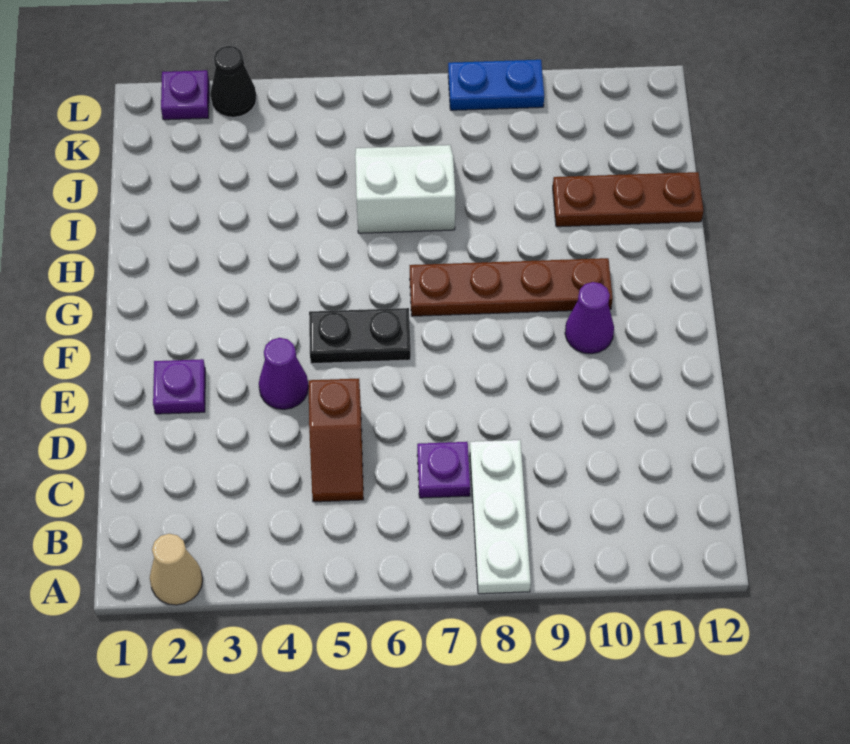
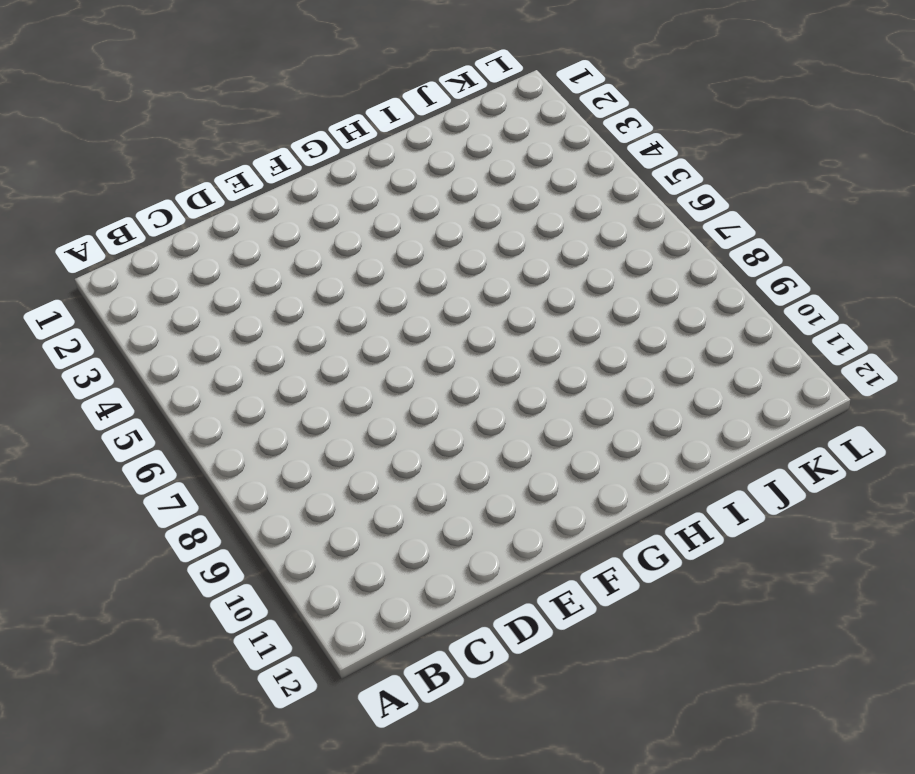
none -> tan cone A2 level 1
none -> white plate A8:C8 level 1
none -> brown slope C5:D5 level 1 top D

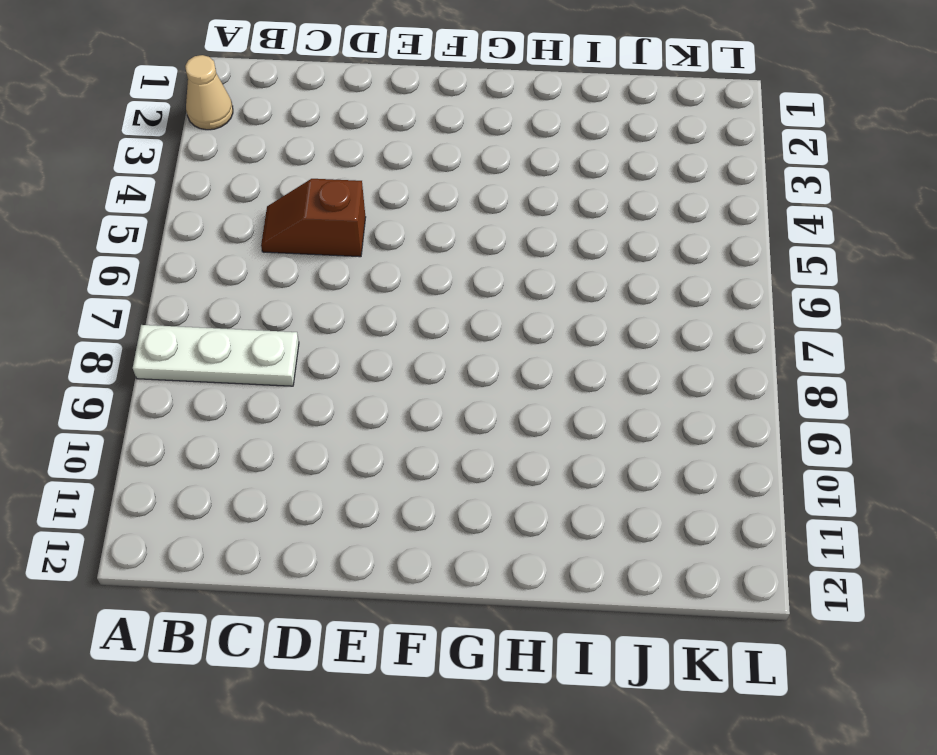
none -> purple plate C7 level 1
none -> purple plate E2 level 1
none -> purple cone E4 level 1

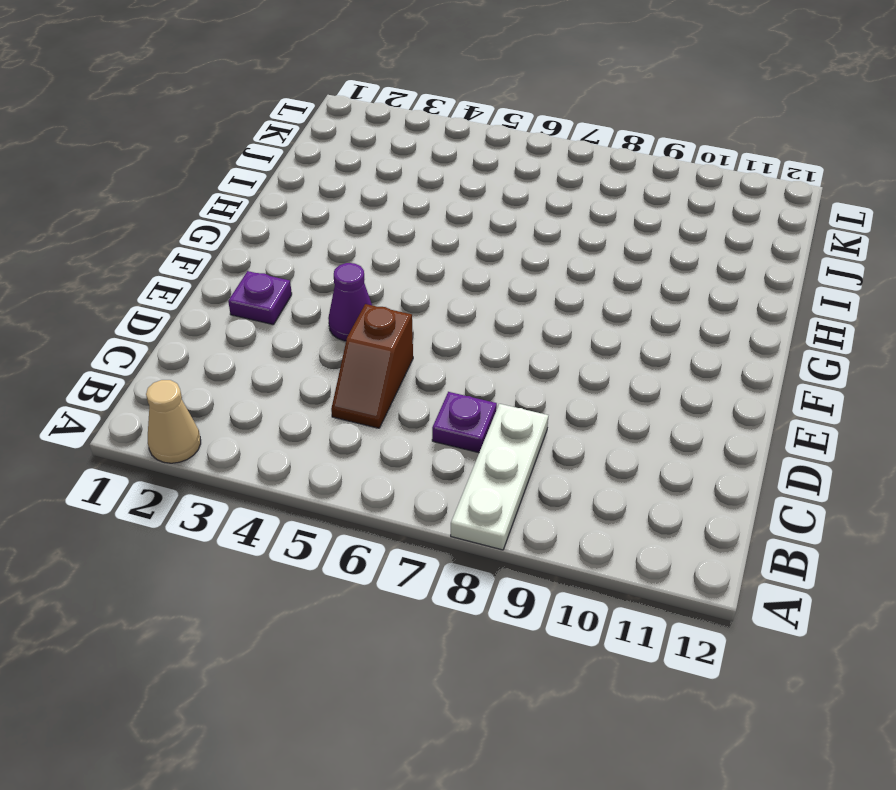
none -> black plate F5:F6 level 1
none -> purple cone F10 level 1
none -> brown plate G7:G10 level 1

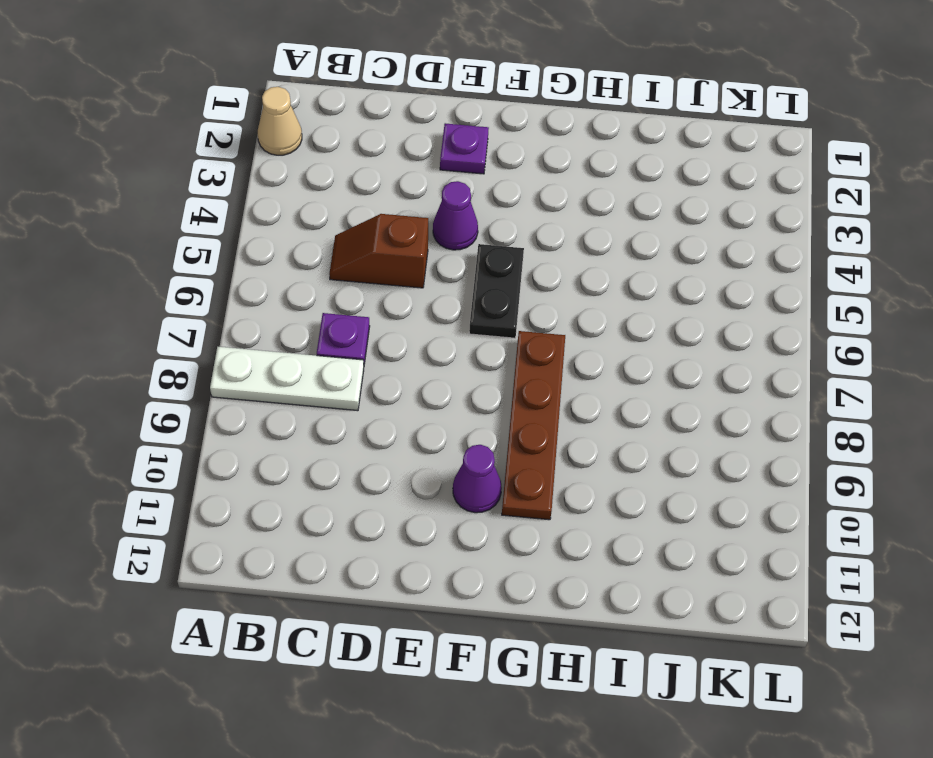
none -> white slope I6:J7 level 1 top I
none -> brown plate I10:I12 level 1
none -> purple plate L2 level 1

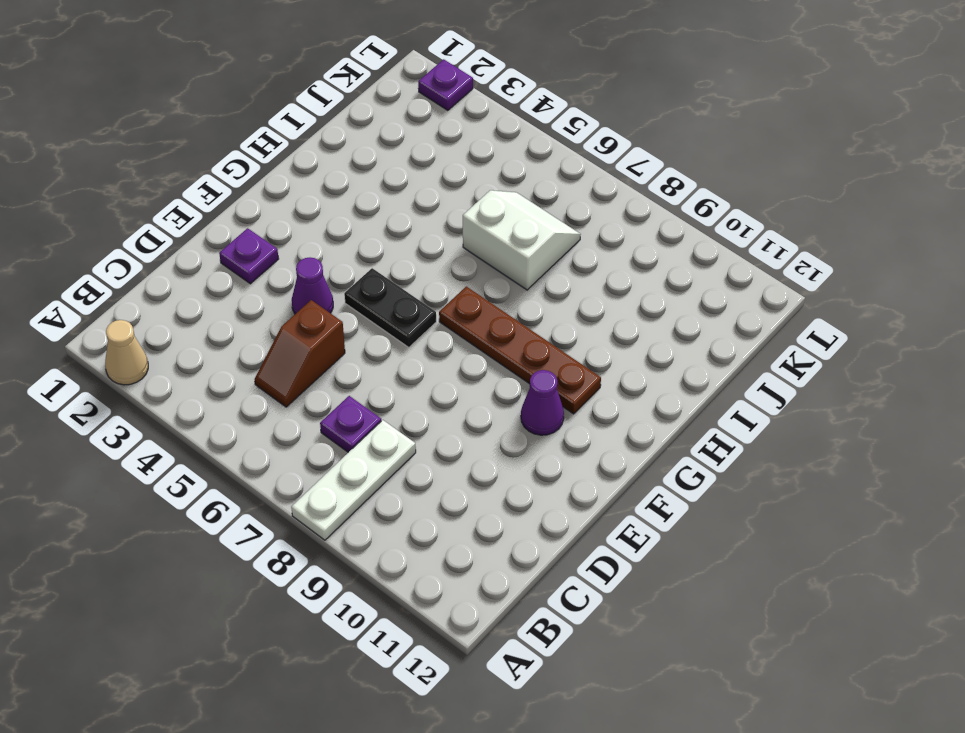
none -> brown plate I10:I12 level 1
none -> black cone L3 level 1
none -> blue plate L8:L9 level 1

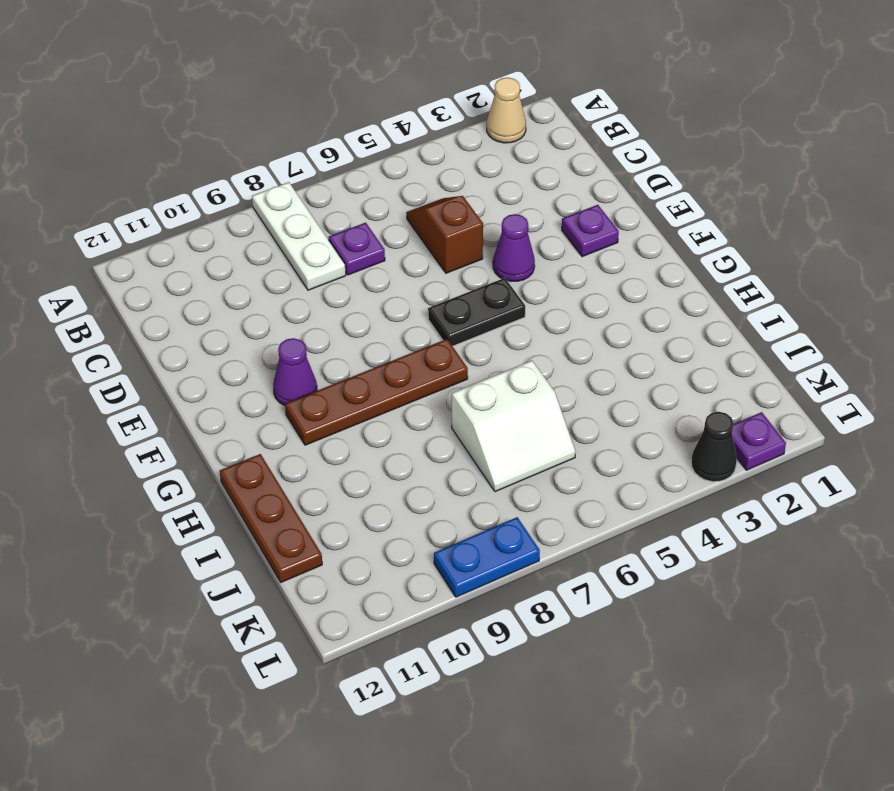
brown plate H12:J12 level 1 -> brown plate I10:I12 level 1

